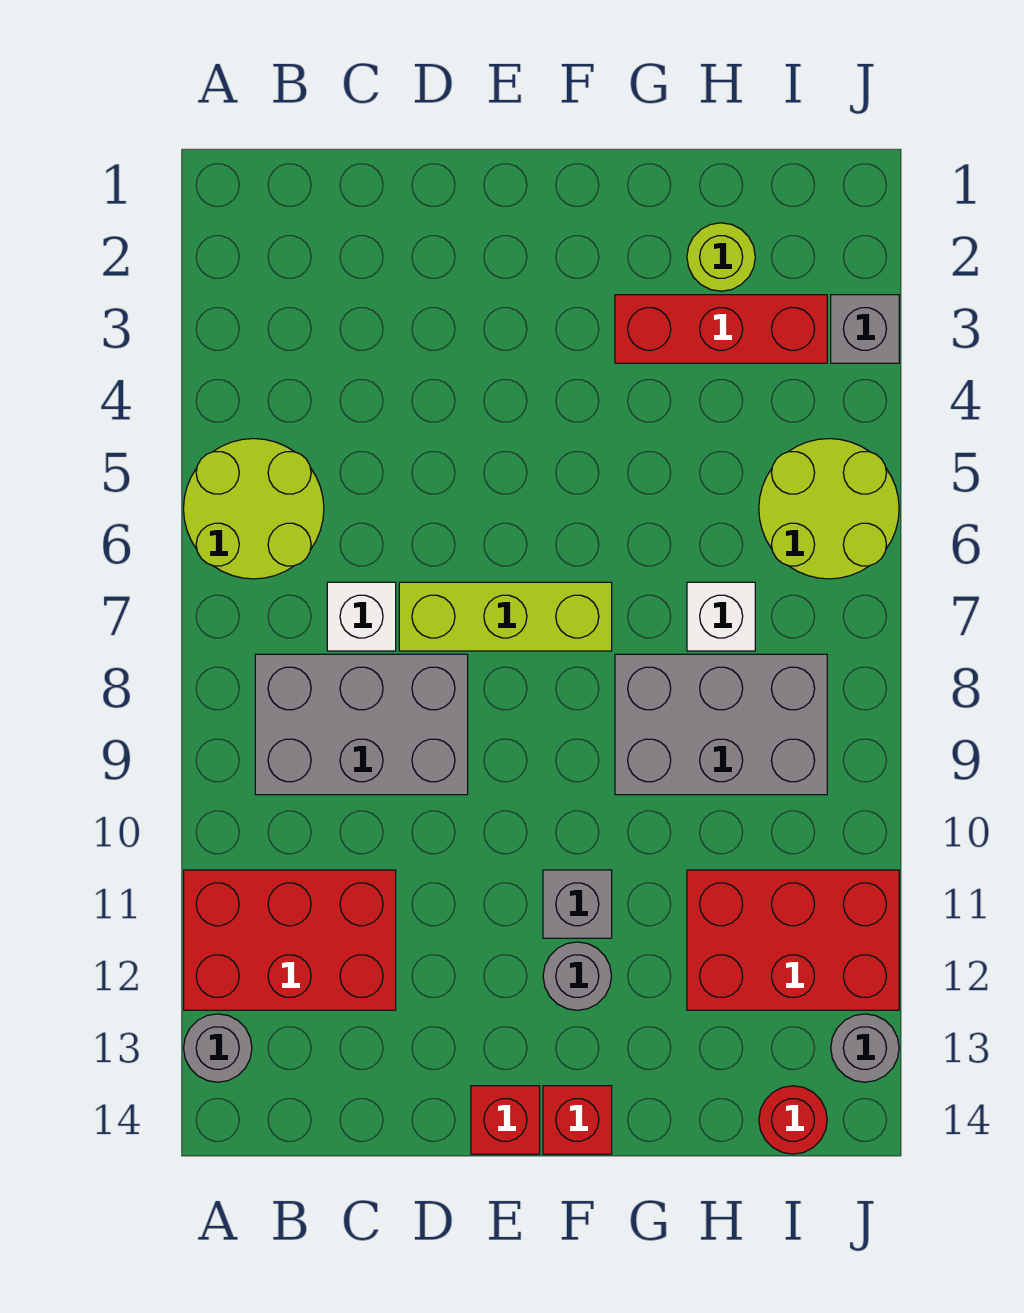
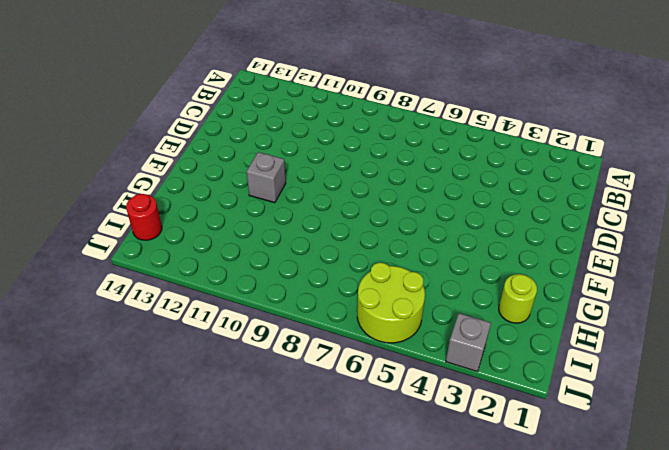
none -> lime round brick A5:B6 level 1
none -> red brick A11:C12 level 1
none -> grey round brick A13 level 1

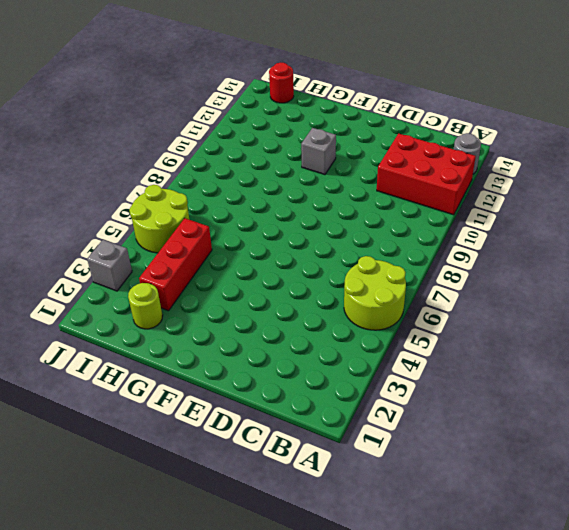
red brick H3:H5 level 1 -> red brick G3:I3 level 1
none -> grey brick B8:D9 level 1
none -> white brick C7 level 1
none -> lime brick D7:F7 level 1

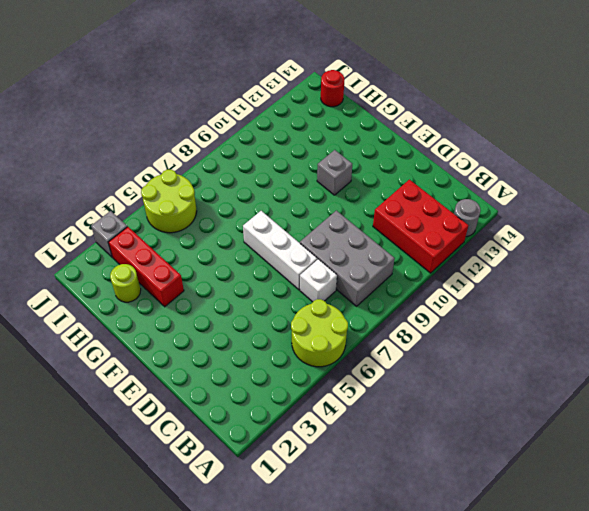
white brick D7:F7 level 1 -> lime brick D7:F7 level 1
none -> red brick E14 level 1
none -> grey round brick F12 level 1
none -> red brick F14 level 1

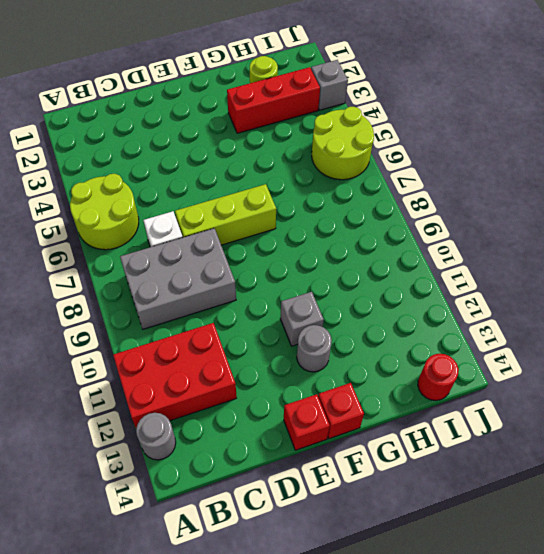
none -> grey brick G8:I9 level 1
none -> white brick H7 level 1
none -> red brick H11:J12 level 1

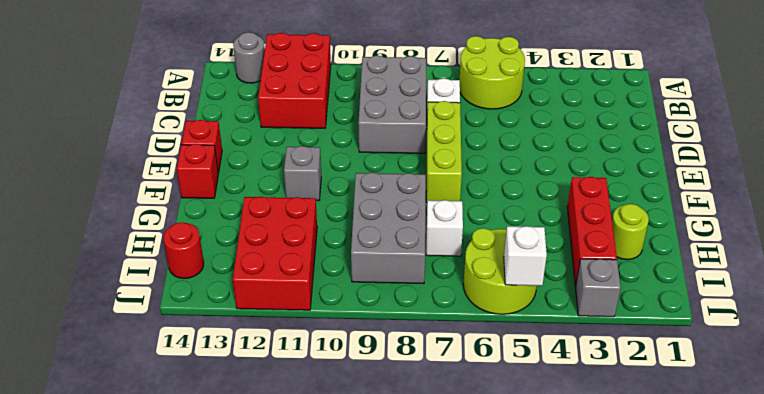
white brick J5 level 2 -> none
none -> grey round brick F12 level 1
none -> grey round brick J13 level 1

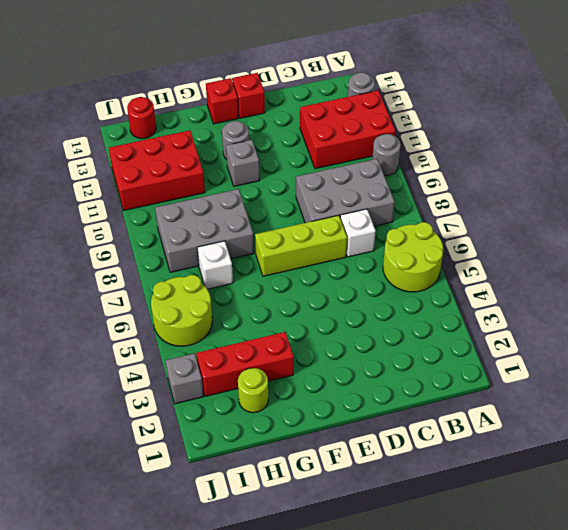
grey round brick A10 level 1 -> grey round brick J13 level 1

